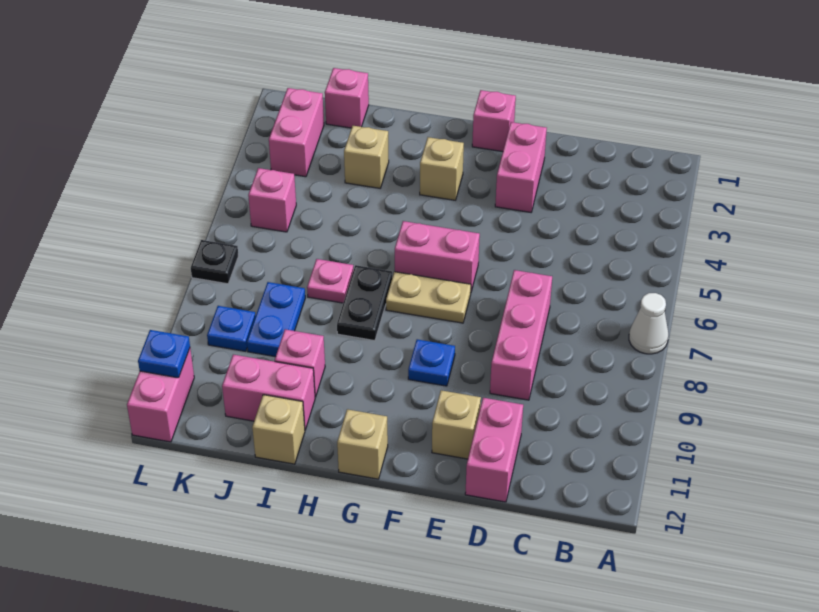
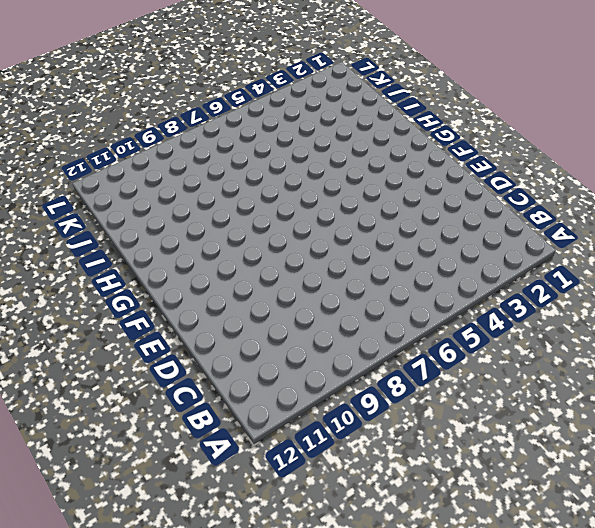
none -> white cone A7 level 1
none -> pink brick D7:D9 level 1
none -> pink brick D11:D12 level 1

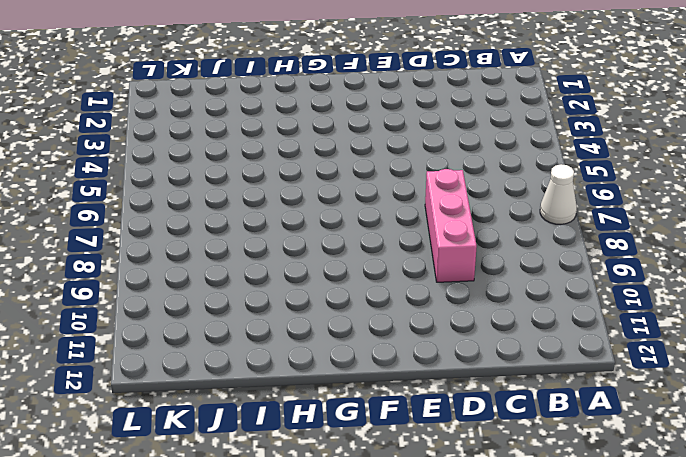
none -> pink brick D11:D12 level 1
none -> pink brick E2:E3 level 1
none -> tan brick E11 level 1

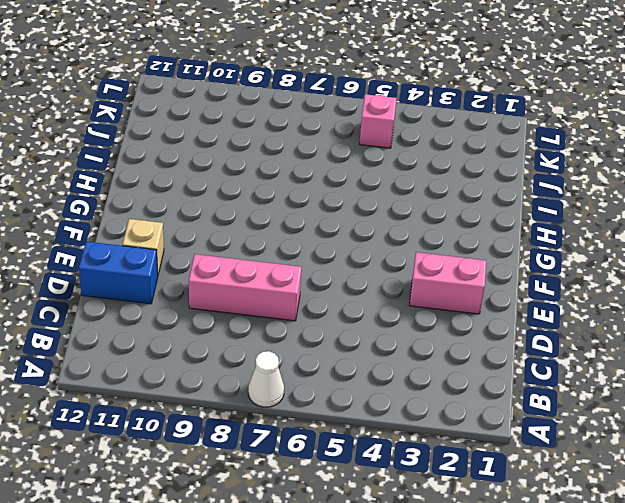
blue brick D11:D12 level 1 -> pink brick D11:D12 level 1
none -> pink brick F1 level 1
none -> pink brick F6:G6 level 1
none -> tan plate F7:G7 level 1

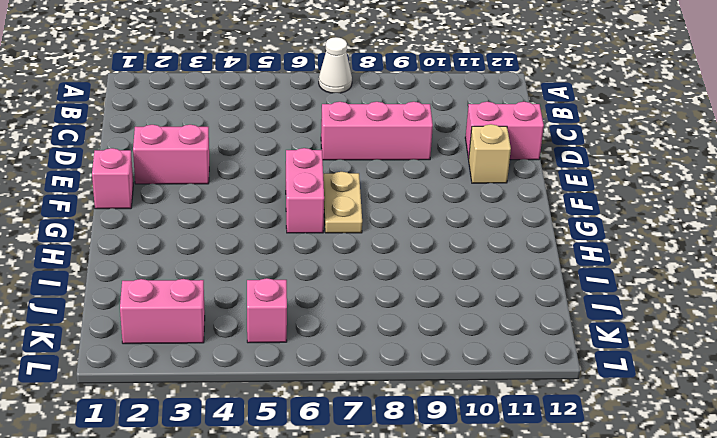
none -> blue plate F9 level 1
none -> tan brick G3 level 1
none -> tan brick G12 level 1

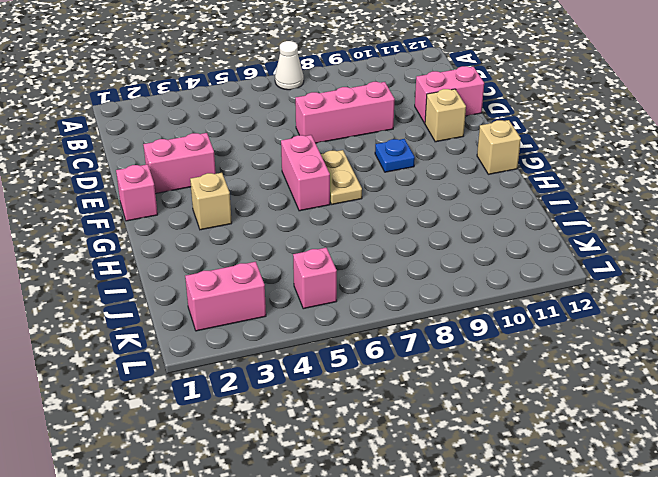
none -> black plate H7:H8 level 1
none -> tan brick I3 level 1
none -> pink plate I7 level 1

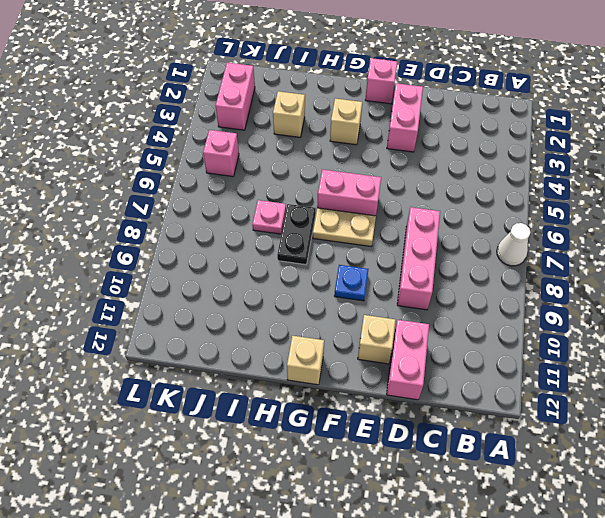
none -> pink brick I10 level 1
none -> pink brick I11:J11 level 1
none -> tan brick I12 level 1

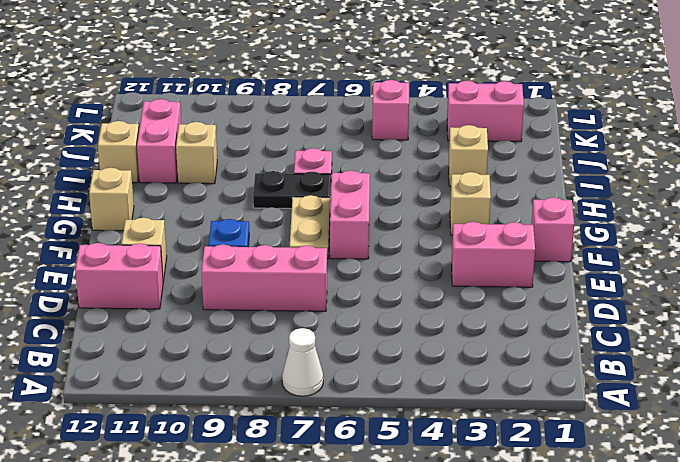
tan brick I10 level 1 -> pink brick I10 level 1
none -> pink brick J1 level 1
none -> blue plate J8:J9 level 1
none -> blue plate K9 level 1

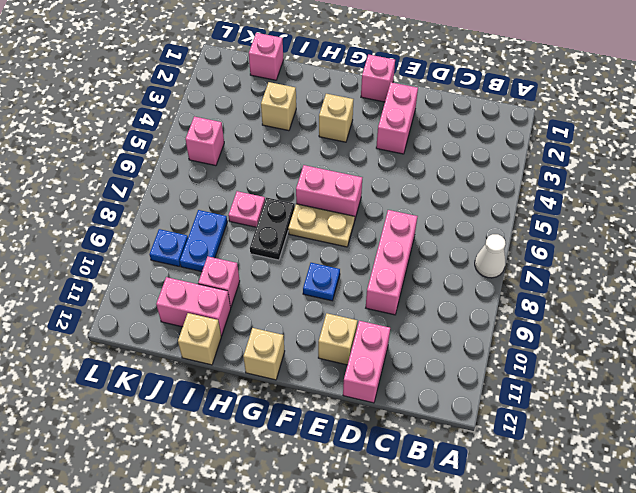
none -> pink brick K2:K3 level 1
none -> black plate L7 level 1
none -> pink brick L11:L12 level 1

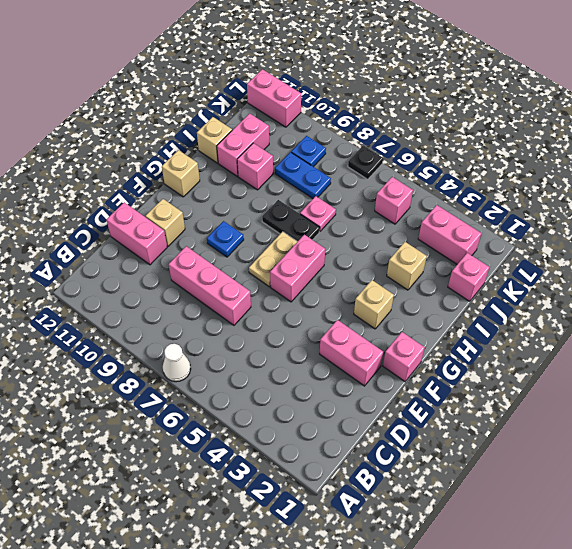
none -> blue plate L11 level 2

